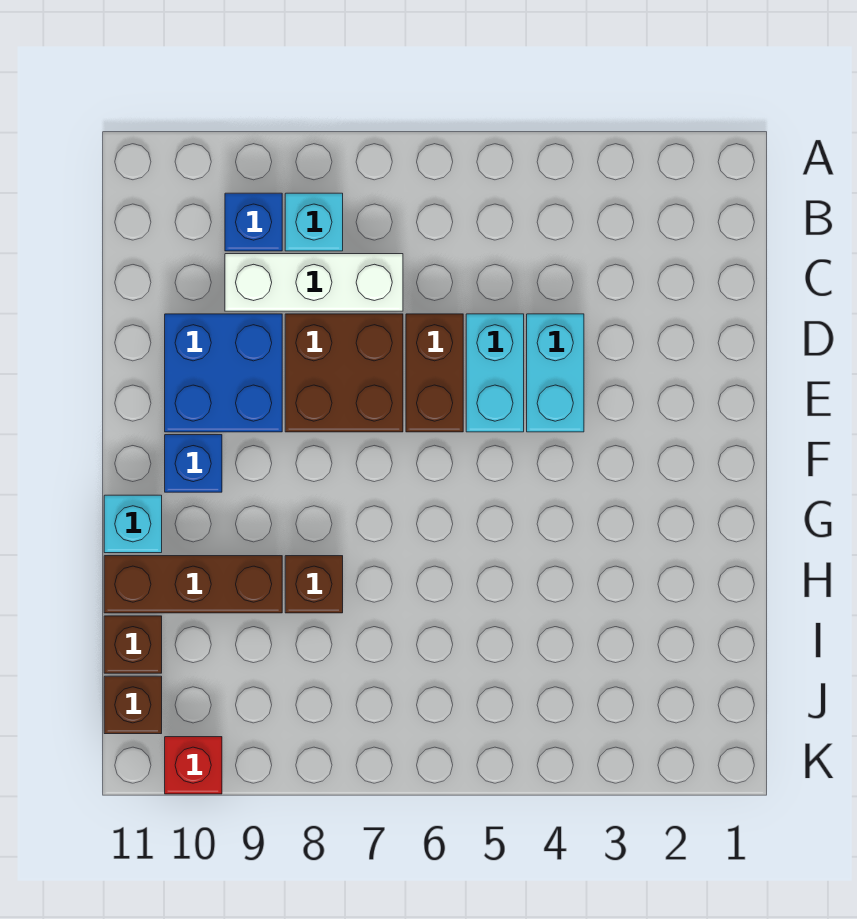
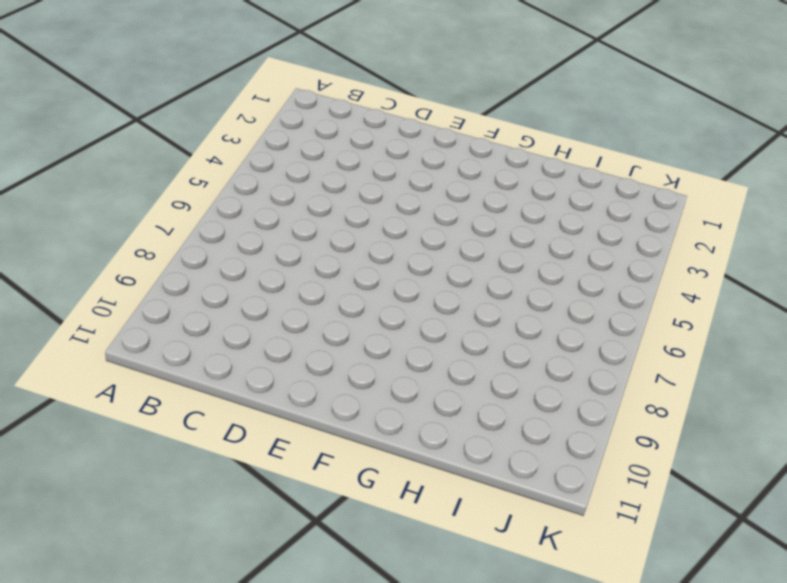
none -> cyan brick B8 level 1
none -> blue brick B9 level 1
none -> white brick C7:C9 level 1

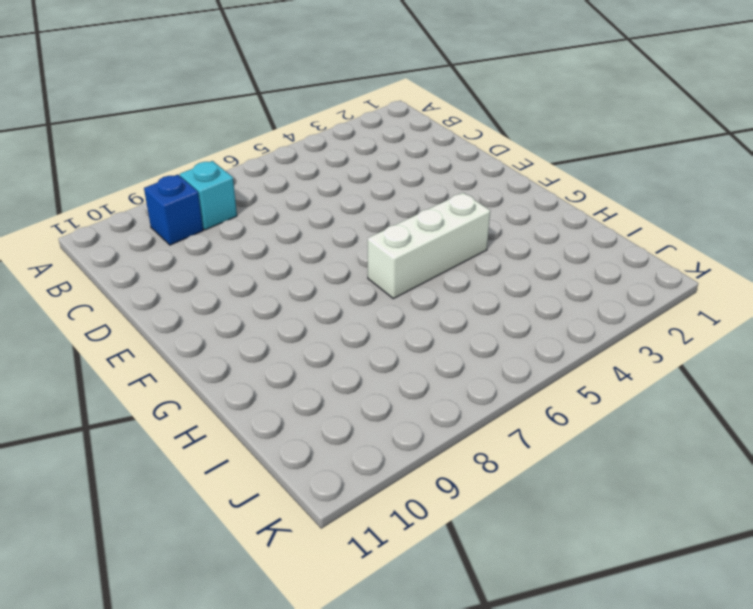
white brick G4:G6 level 1 -> white brick C7:C9 level 1
none -> cyan brick D4:E4 level 1
none -> cyan brick D5:E5 level 1
none -> brown brick D6:E6 level 1

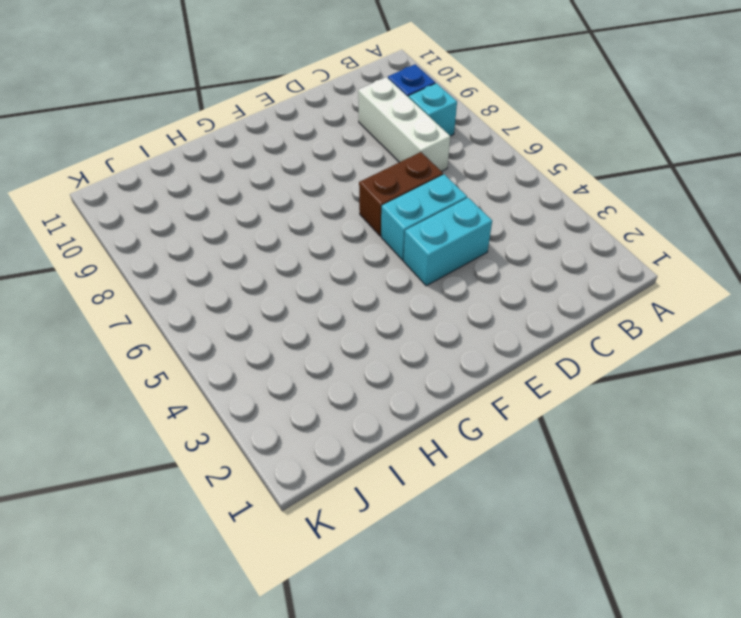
none -> brown brick D7:E8 level 1
none -> blue brick D9:E10 level 1
none -> blue brick F10 level 1

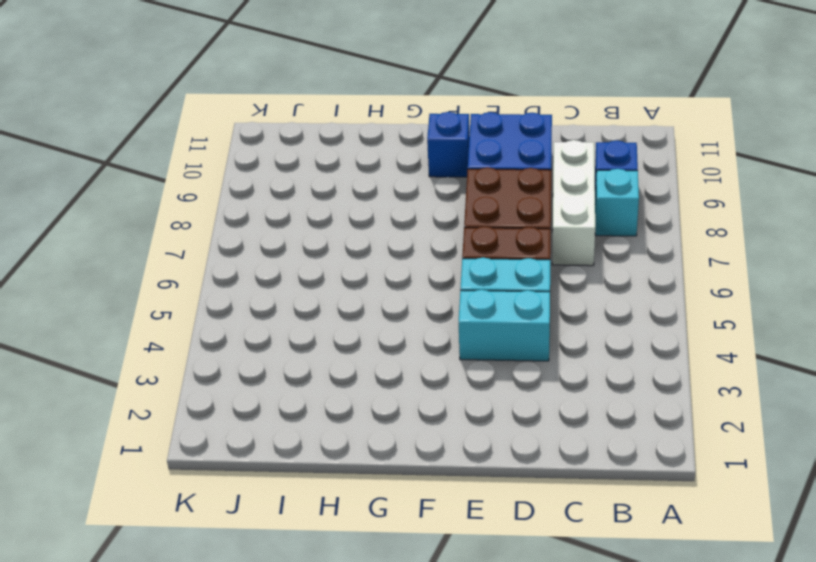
none -> cyan brick G11 level 1
none -> brown brick H8 level 1
none -> brown brick H9:H11 level 1

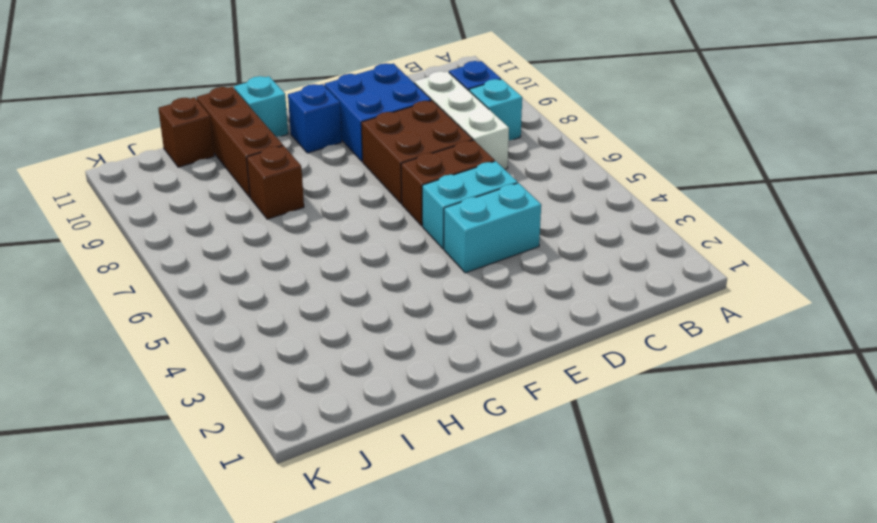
none -> brown brick J11 level 1
none -> red brick K10 level 1

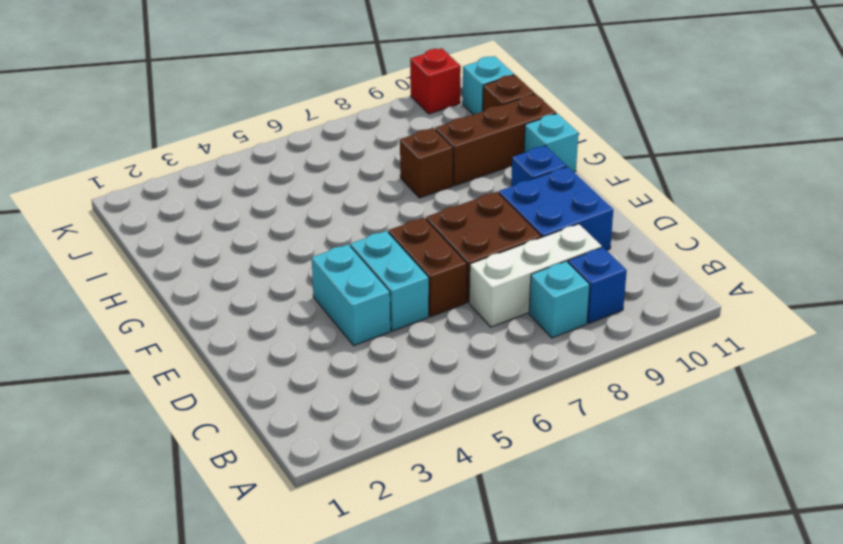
cyan brick J11 level 1 -> brown brick J11 level 1

